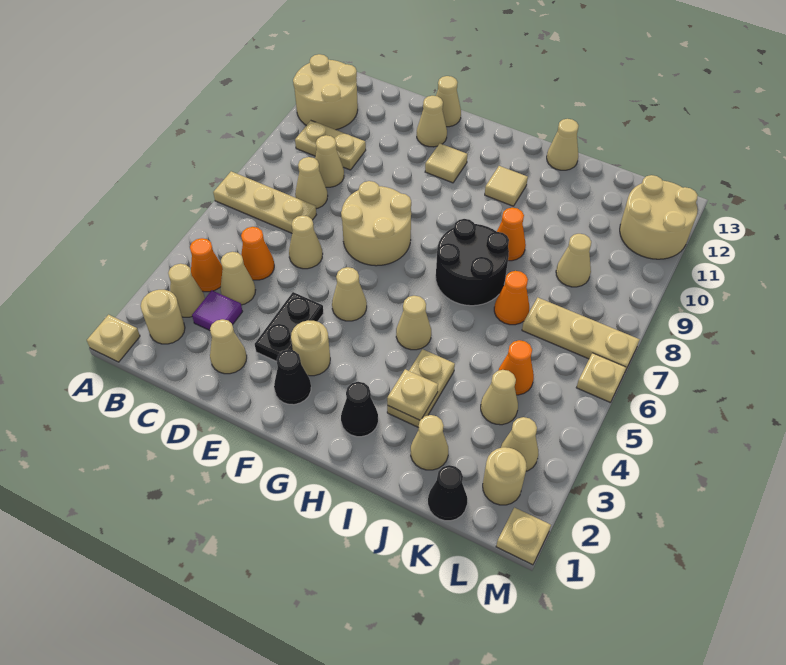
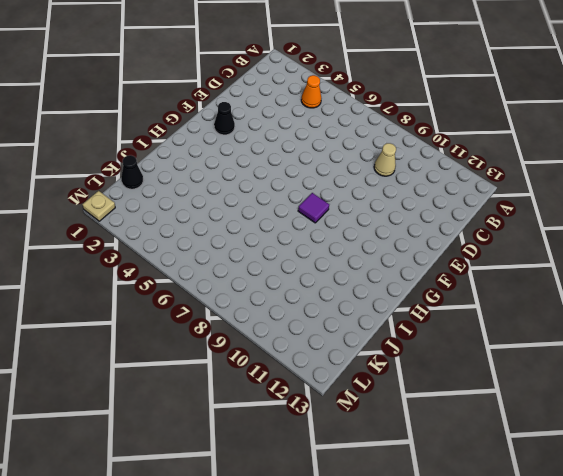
purple tile G8 level 1 -> purple tile C3 level 1
none -> tan plate A1 level 1
none -> tan plate A7:C7 level 1
none -> tan round brick A11:B12 level 1
none -> tan round brick B2 level 1

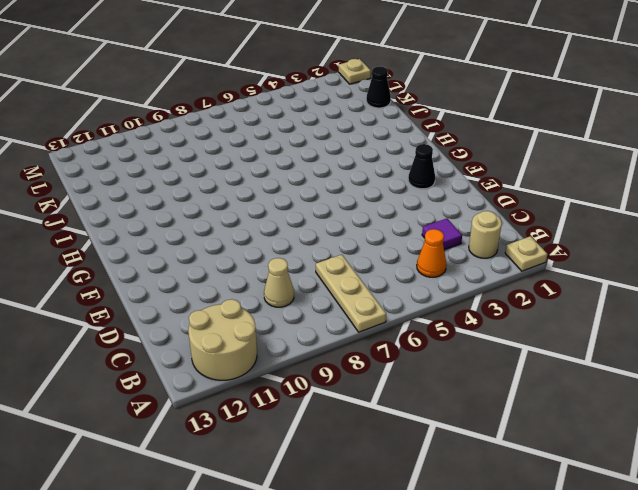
none -> tan cone B3 level 1
none -> tan plate B10:C10 level 1
none -> tan cone C4 level 1
none -> orange cone C5 level 1

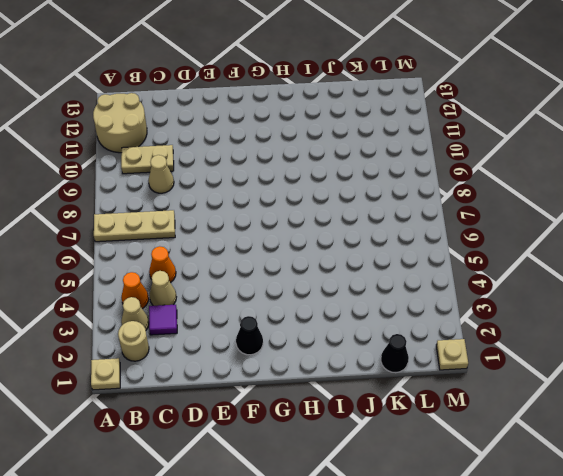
none -> tan cone C8 level 1
none -> tan cone D2 level 1
none -> tan cone D6 level 1
none -> black plate E3:E4 level 1

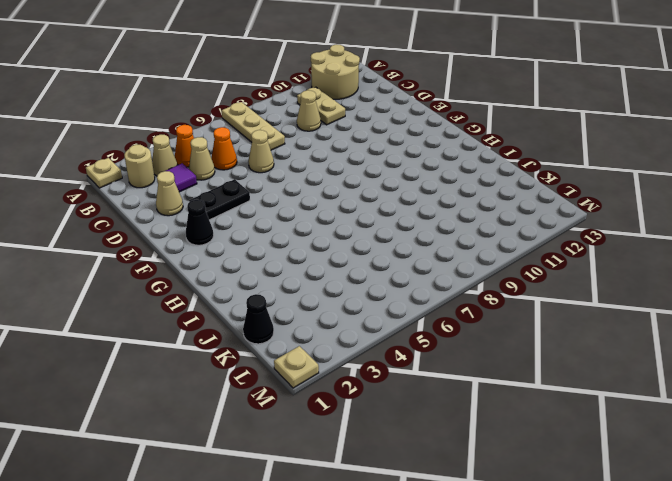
none -> tan cone C8 level 1
none -> tan round brick E7:F8 level 1
none -> tan cone E12 level 1
none -> tan cone E13 level 1

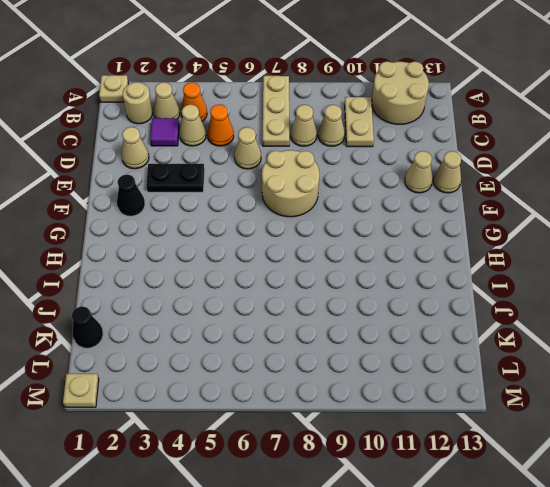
none -> tan round brick F3 level 1
none -> tan cone F5 level 1
none -> tan tile F11 level 1
none -> black cone H2 level 1

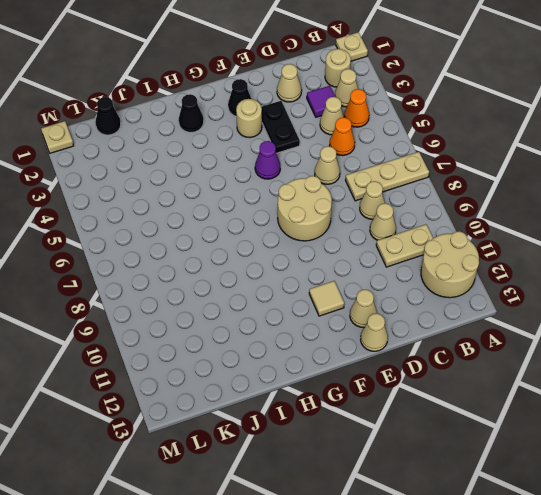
purple cone F5 level 1 -> tan cone F5 level 1
none -> tan cone H5 level 1
none -> black round brick H7:I8 level 1
none -> tan tile H11 level 1
none -> tan plate I3:I4 level 1

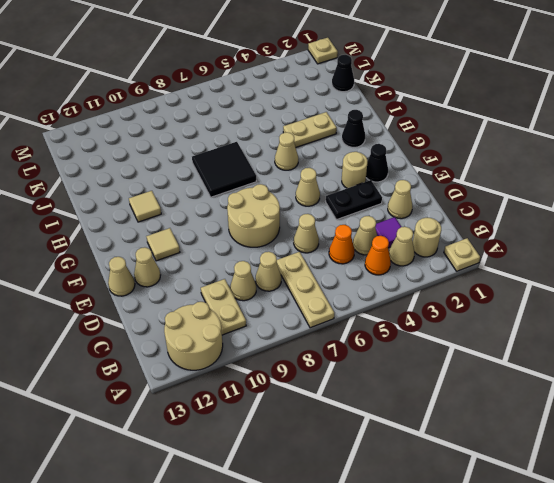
black tile H7:I8 level 1 -> black round brick H7:I8 level 1
none -> orange cone I9 level 1
none -> tan cone I13 level 1
none -> tan cone J2 level 1
none -> orange cone J7 level 1

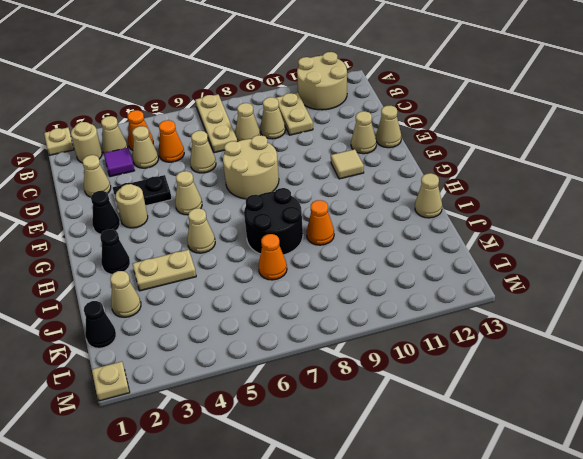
none -> tan tile H11 level 1
none -> tan cone K4 level 1
none -> orange cone K5 level 1
none -> tan plate K7:M7 level 1

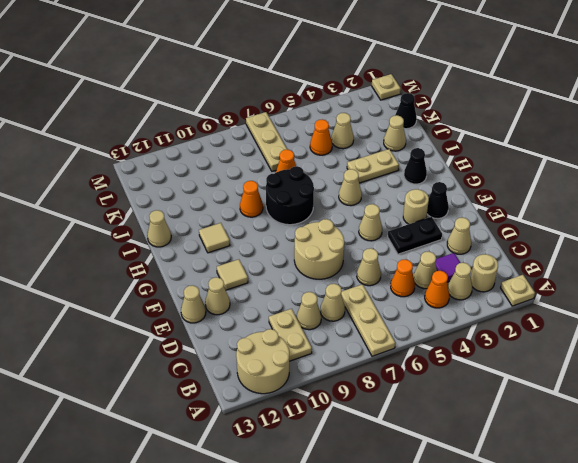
none -> tan cone K9 level 1
none -> tan round brick L2 level 1
none -> tan cone L3 level 1
none -> tan round brick L11:M12 level 1

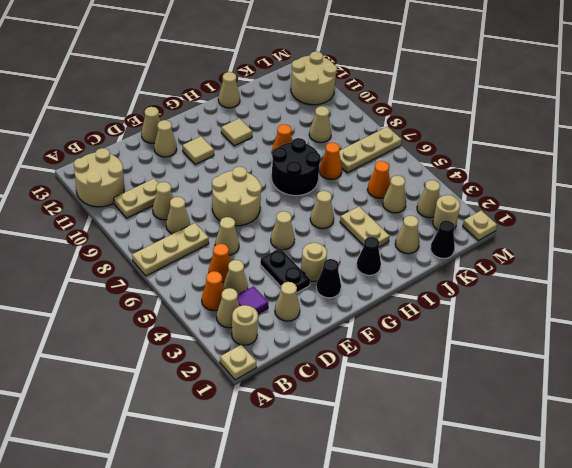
none -> tan plate M6 level 1
none -> tan plate I3 level 2

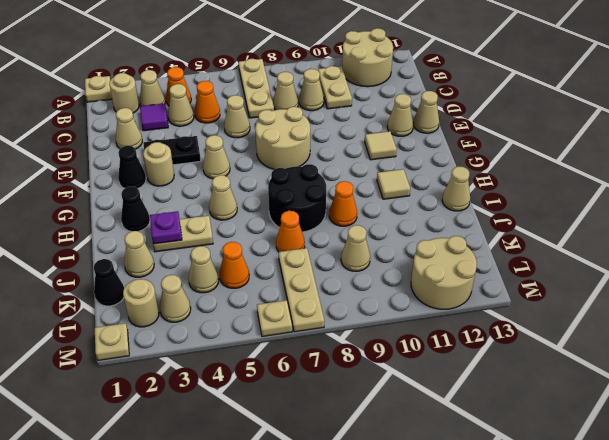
purple plate I3 level 2 -> tan plate I3 level 2

